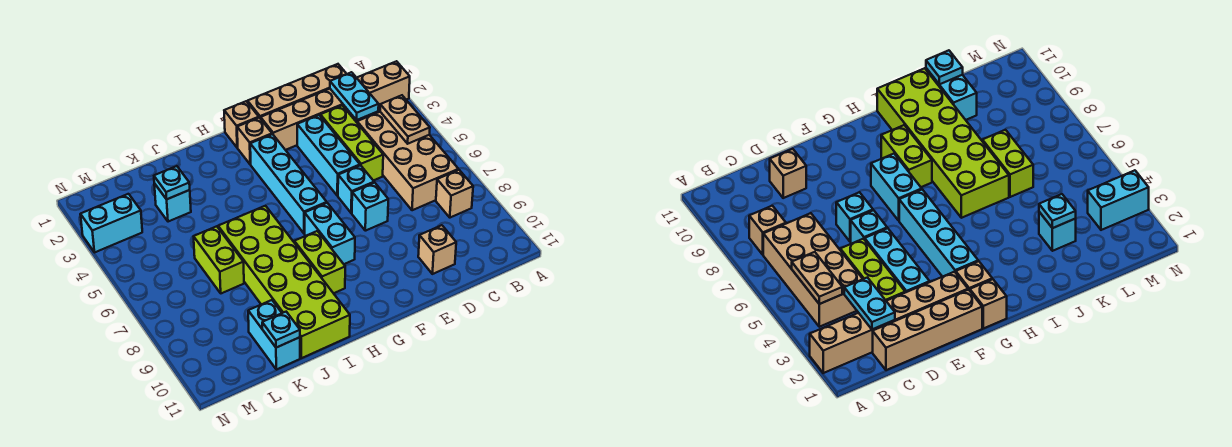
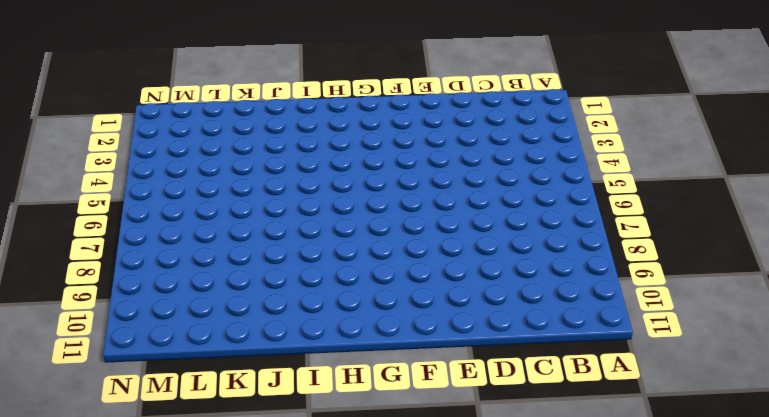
none -> tan brick A2:F2 level 1
none -> tan brick B4:C7 level 1
none -> tan brick B8 level 1

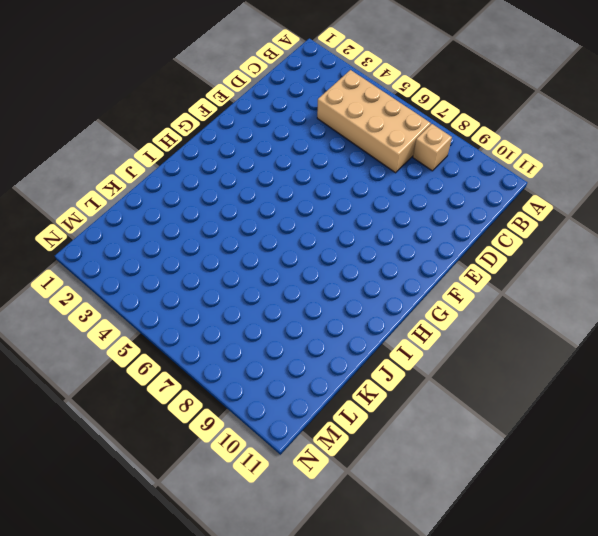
none -> tan brick A2:F2 level 1
none -> tan brick C1:F1 level 1
none -> lime brick D3:D5 level 1

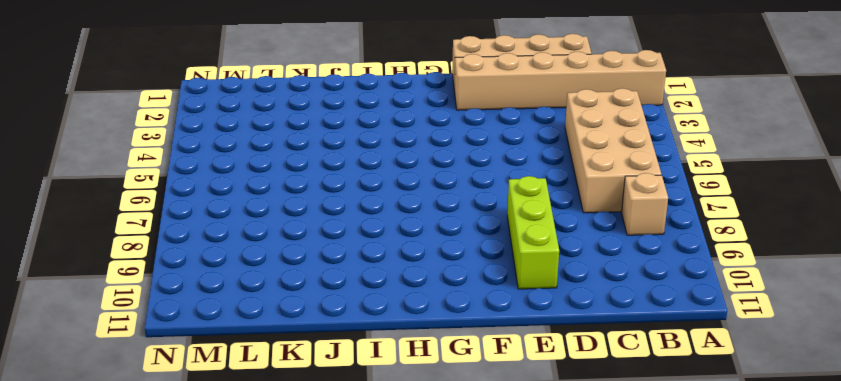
lime brick E8:E10 level 1 -> lime brick D3:D5 level 1
none -> tan brick D10 level 1
none -> cyan brick E3:E5 level 1
none -> cyan brick E6 level 1

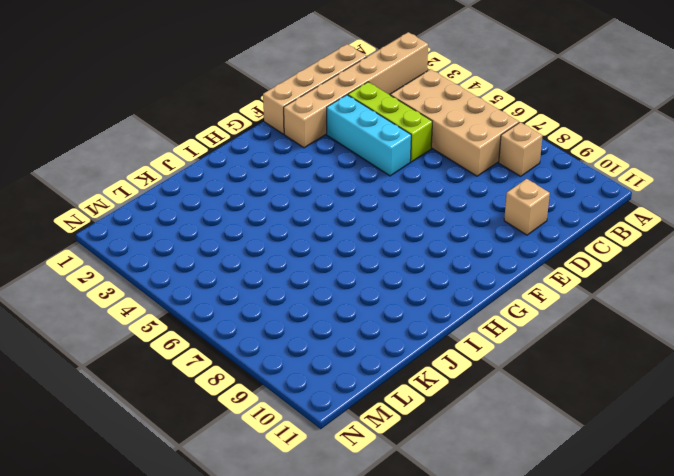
none -> cyan brick E6 level 1
none -> cyan brick E7 level 1
none -> tan brick G1 level 1

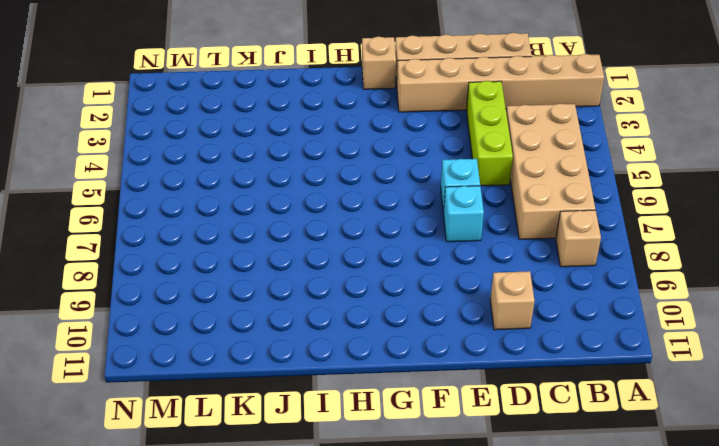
none -> cyan brick E3:E5 level 1
none -> tan brick G2 level 1
none -> cyan brick G3:G6 level 1

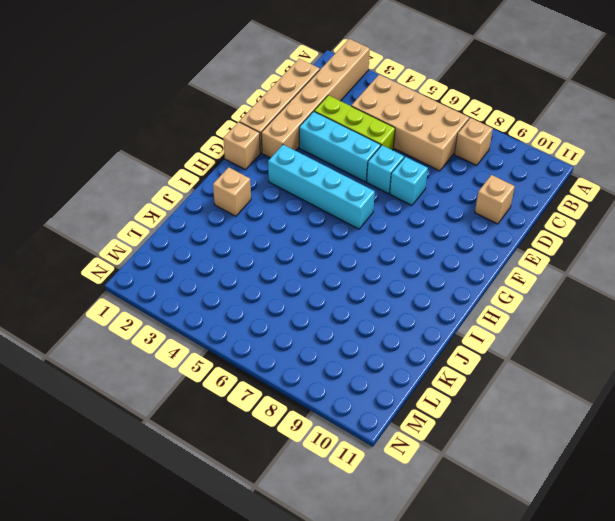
tan brick I2 level 1 -> tan brick G2 level 1
none -> cyan brick G7:G8 level 1
none -> lime brick H8:H9 level 1
none -> lime brick I6:J11 level 1

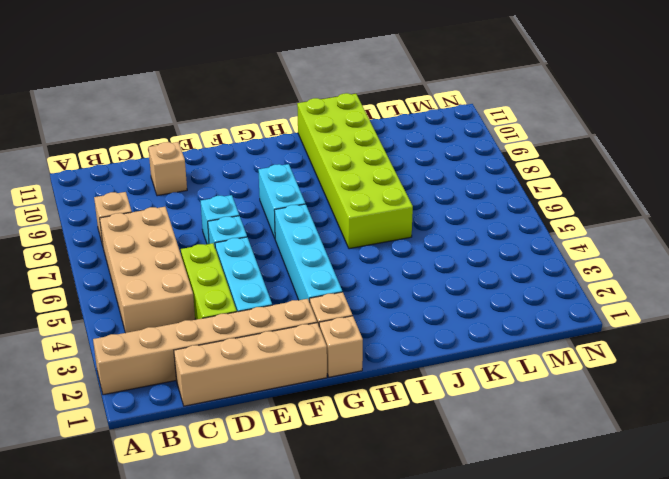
none -> lime brick H8:H9 level 1
none -> cyan brick K3 level 1
none -> lime brick K6:K7 level 1

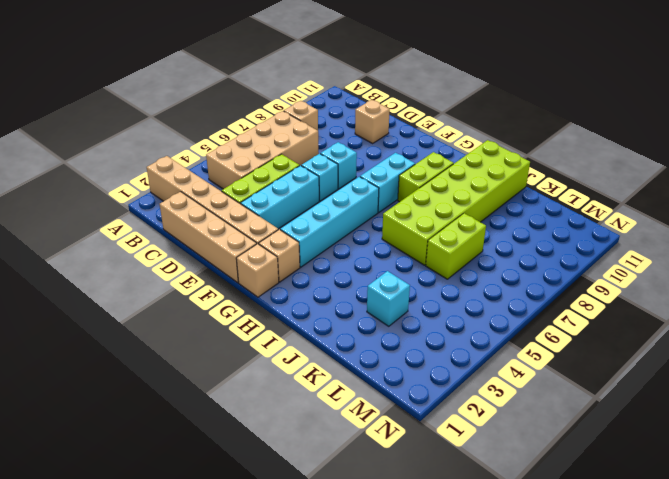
none -> cyan brick K10:K11 level 1
none -> cyan brick M3:N3 level 1
none -> tan plate B4:B5 level 2

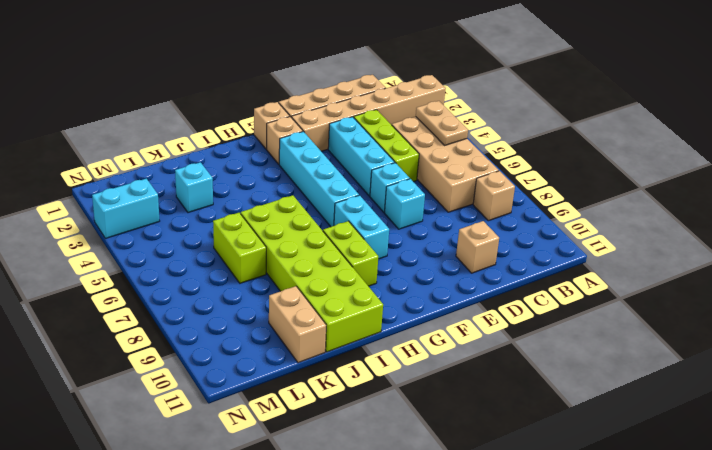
tan brick K10:K11 level 1 -> cyan brick K10:K11 level 1
none -> cyan plate C2:C3 level 2
none -> cyan plate K3 level 2
none -> cyan plate K11 level 2

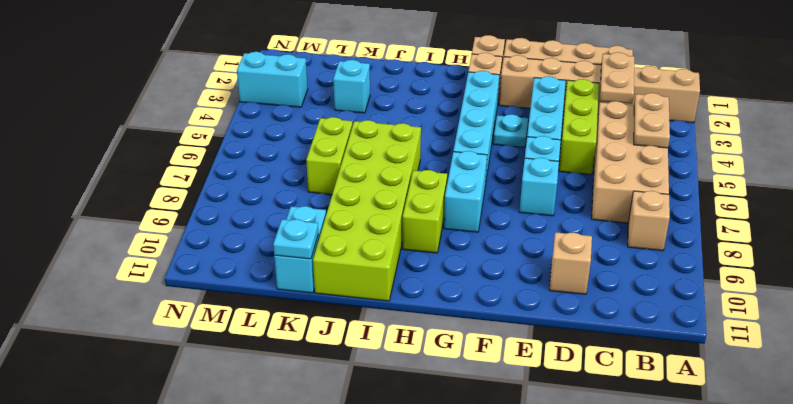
tan plate C2:C3 level 2 -> cyan plate C2:C3 level 2
cyan plate F4 level 1 -> cyan plate K3 level 2

